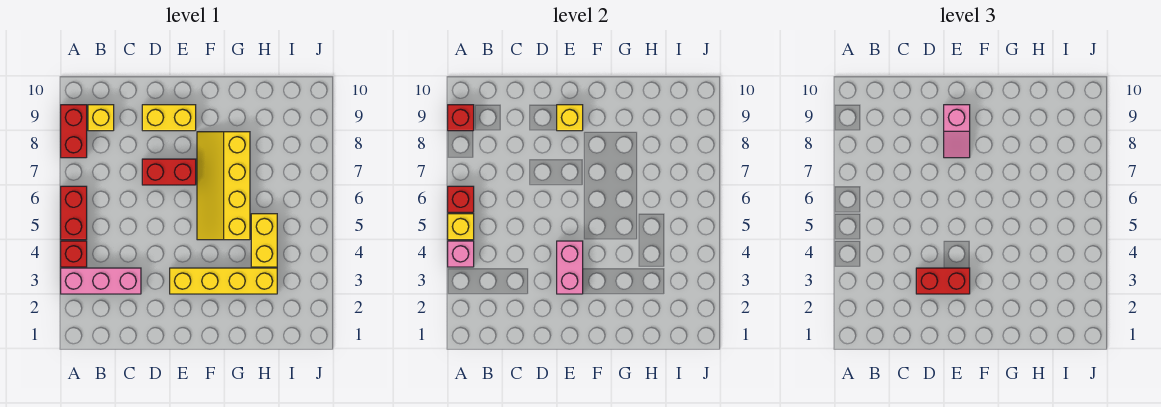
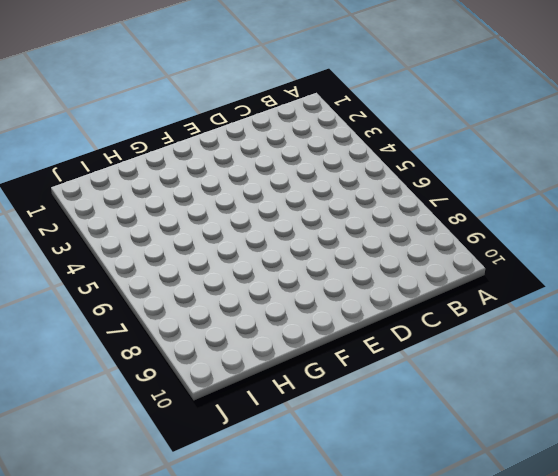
none -> pink brick A3:C3 level 1
none -> red brick A4 level 1
none -> red brick A5:A6 level 1

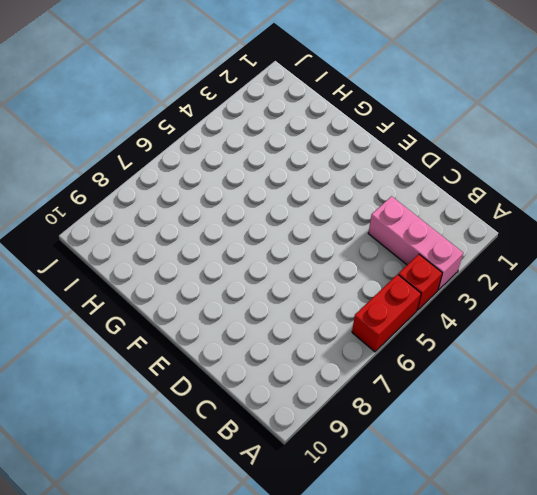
none -> red brick A8:A9 level 1
none -> yellow brick B9 level 1
none -> red brick D7:E7 level 1

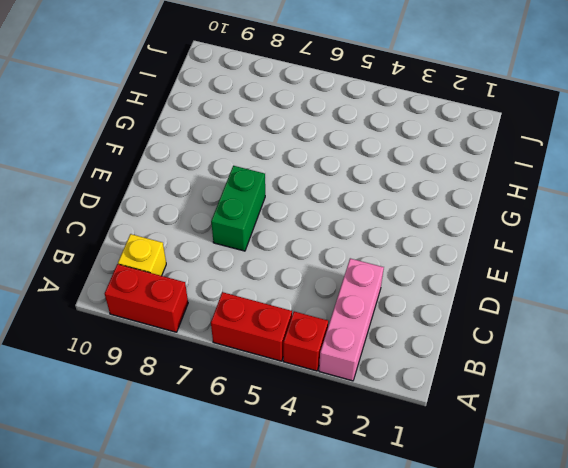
green brick D7:E7 level 1 -> red brick D7:E7 level 1
none -> yellow brick D9:E9 level 1
none -> yellow brick E3:H3 level 1
none -> yellow slope F5:G8 level 1 top G

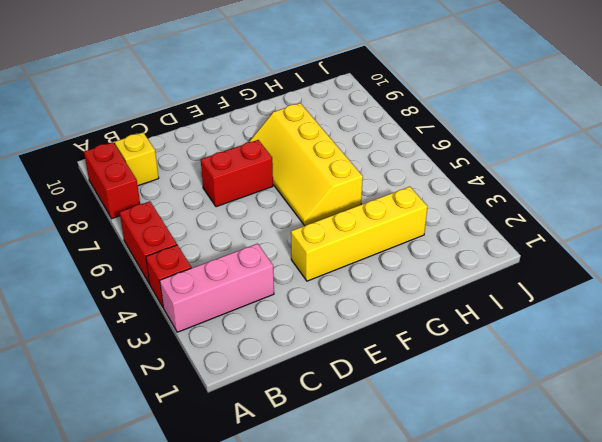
none -> yellow brick D9:E9 level 1
none -> yellow brick H4:H5 level 1
none -> pink brick A4 level 2

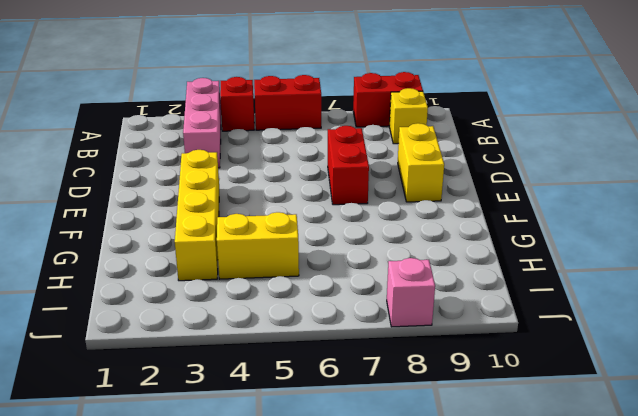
pink brick J8 level 1 -> pink brick A4 level 2
none -> yellow slope F5:G8 level 1 top G
none -> yellow brick A5 level 2
none -> red brick A6 level 2

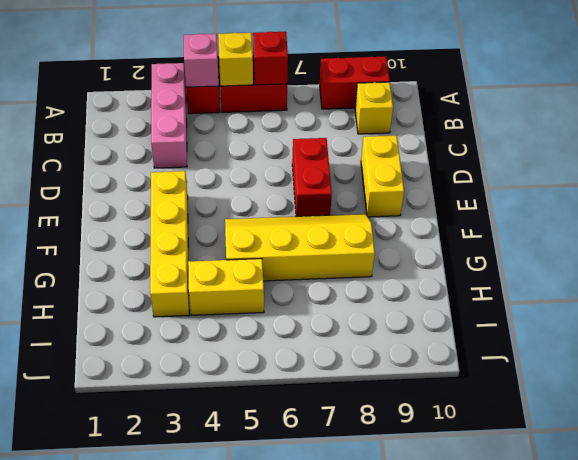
none -> red brick A9 level 2
none -> pink brick E3:E4 level 2
none -> yellow brick E9 level 2

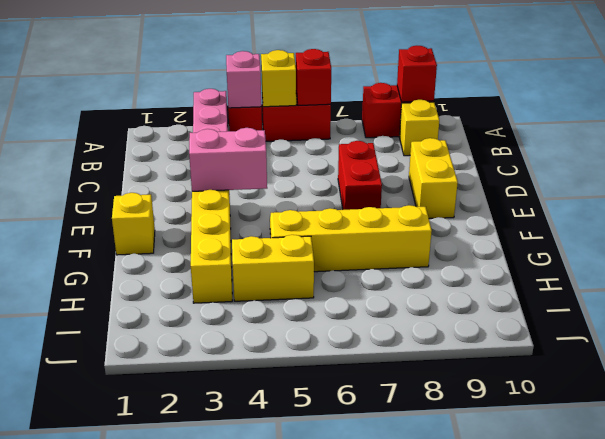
yellow brick F1 level 1 -> yellow brick E9 level 2
none -> red brick D3:E3 level 3
none -> pink slope E8:E9 level 3 top 9

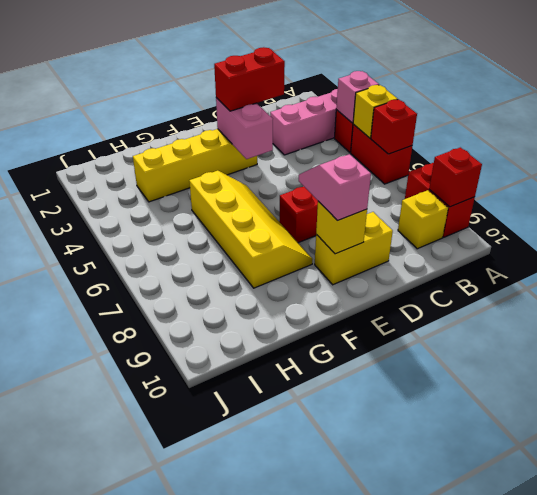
none -> yellow brick H4:H5 level 1

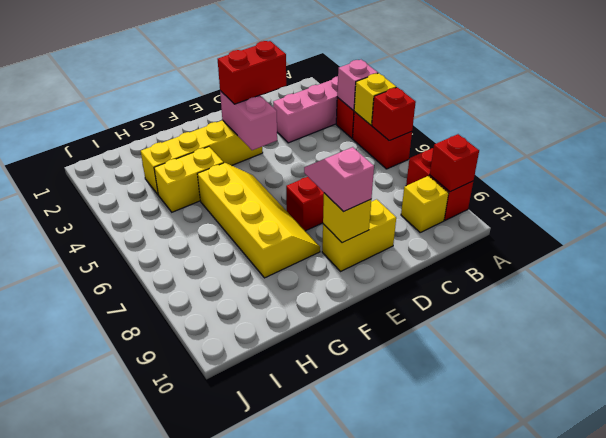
yellow brick G4:H4 level 1 -> yellow brick H4:H5 level 1

